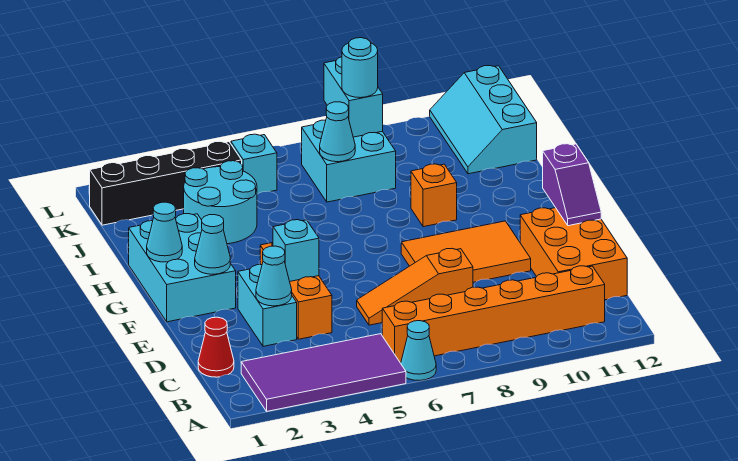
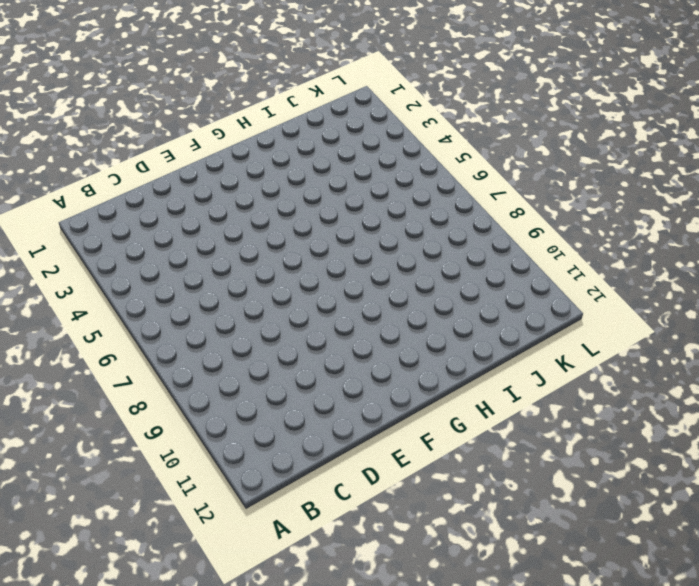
none -> purple tile A2:B5 level 1
none -> cyan cone A6 level 1
none -> orange brick B6:B11 level 1

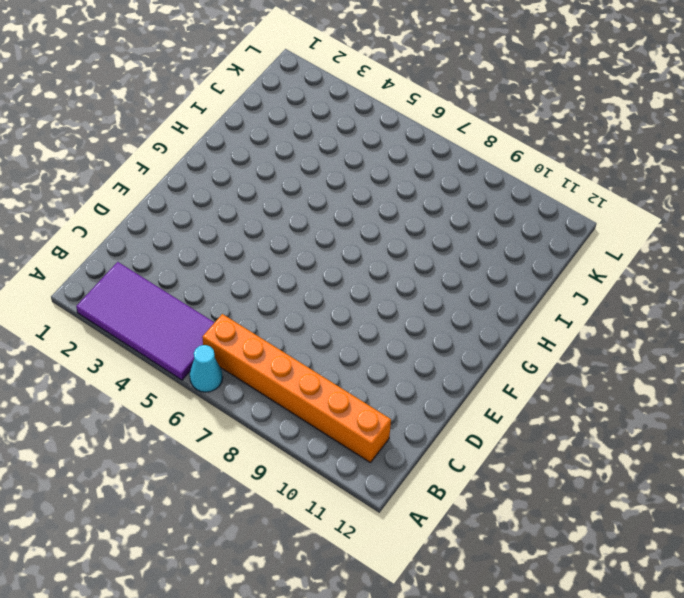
none -> red cone C1 level 1
none -> orange brick C11:E12 level 1
none -> cyan brick D3:E3 level 1

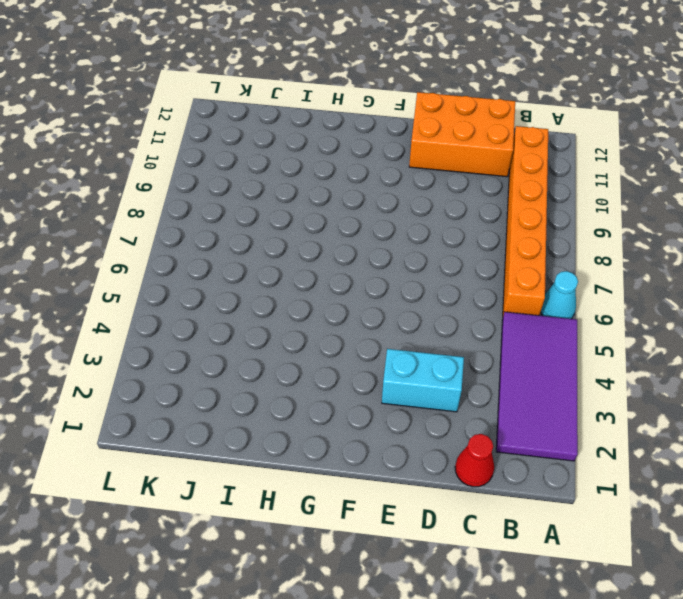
none -> orange brick D4:F4 level 1
none -> orange slope D6:D8 level 1 top 8
none -> orange tile E8:F10 level 1

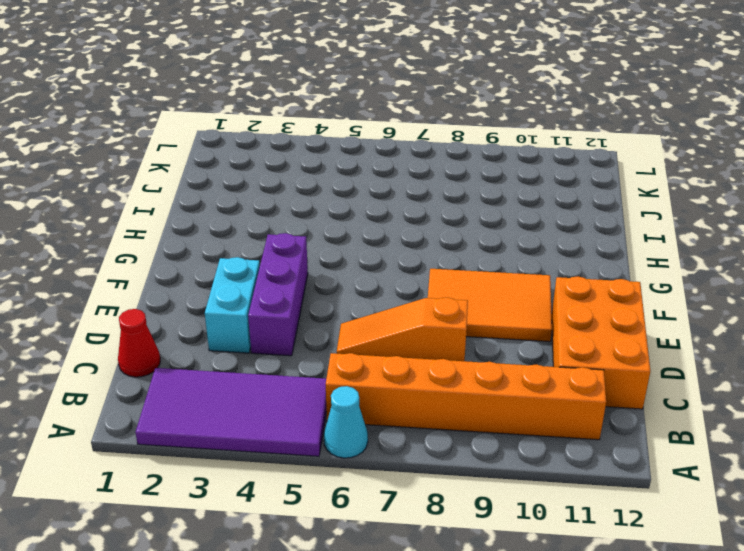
purple brick D4:F4 level 1 -> orange brick D4:F4 level 1
none -> cyan brick F1:H2 level 1
none -> orange brick H9 level 1
none -> cyan round brick I3:J4 level 1

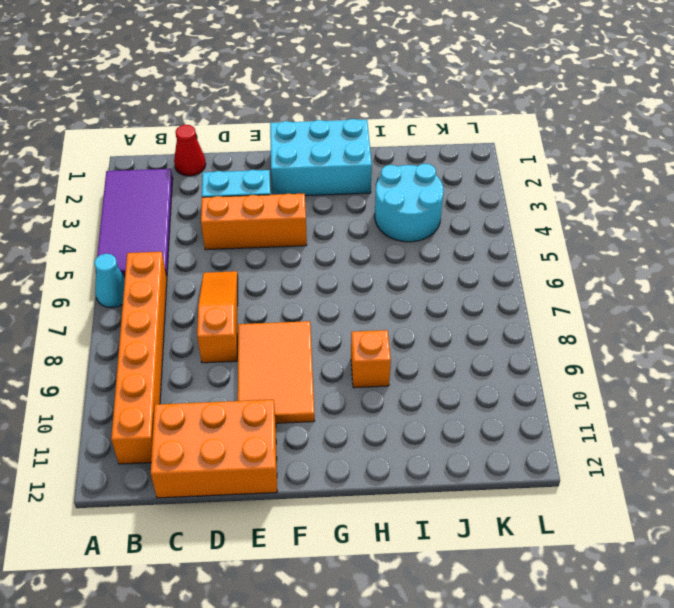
none -> cyan brick J7:K8 level 1
none -> cyan slope J11:L12 level 1 top 12
none -> black brick K1:K4 level 1

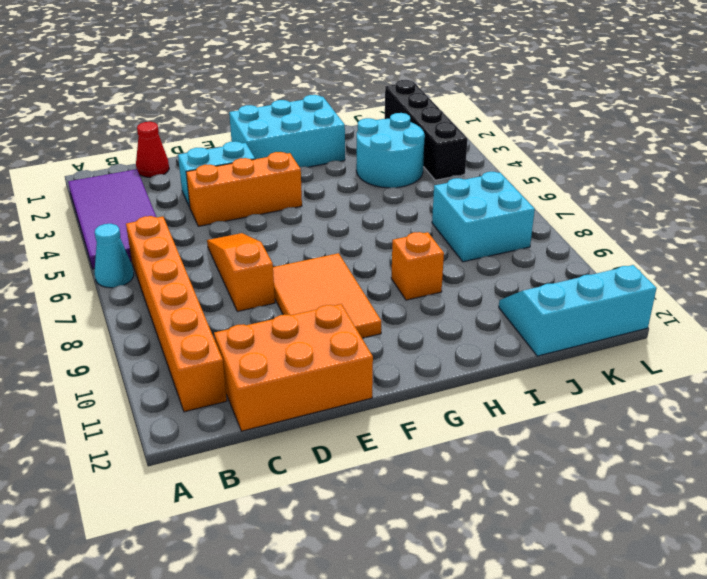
none -> cyan brick K5 level 1
none -> cyan cone D3 level 2
none -> cyan brick E4 level 2

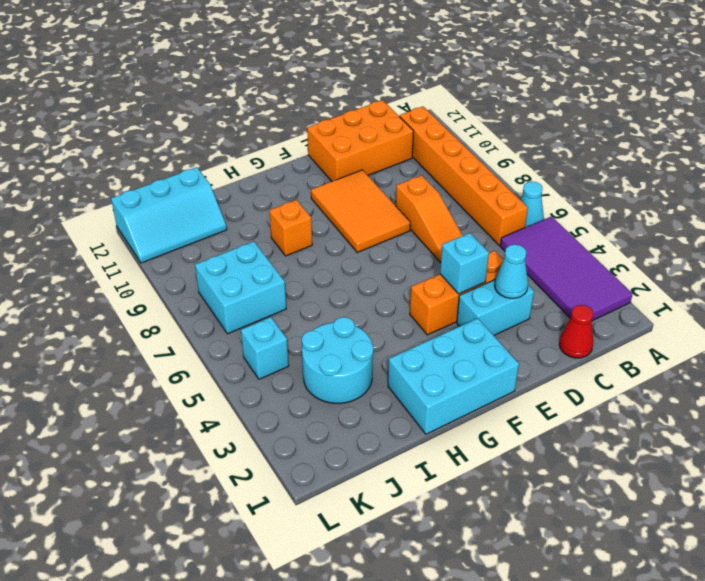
none -> black brick K1:K4 level 1
none -> purple slope E12:F12 level 2 top F
none -> cyan cone F2 level 2

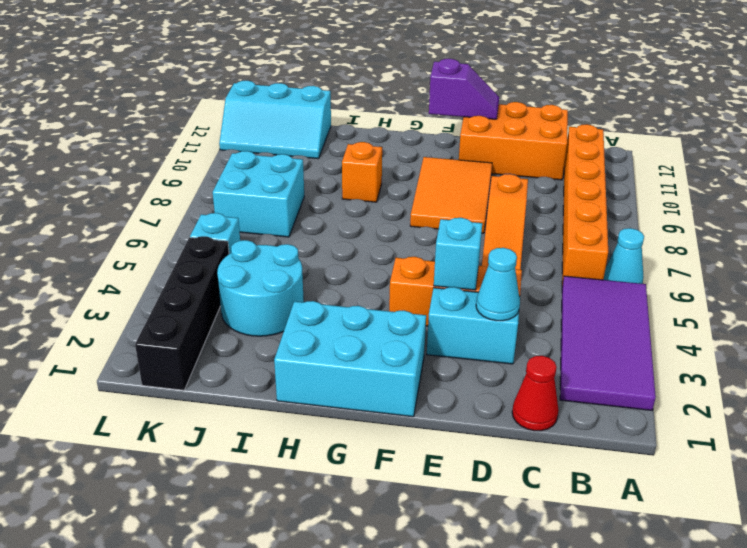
none -> cyan cone F2 level 2
none -> cyan cone G1 level 2
none -> cyan cone J7 level 2

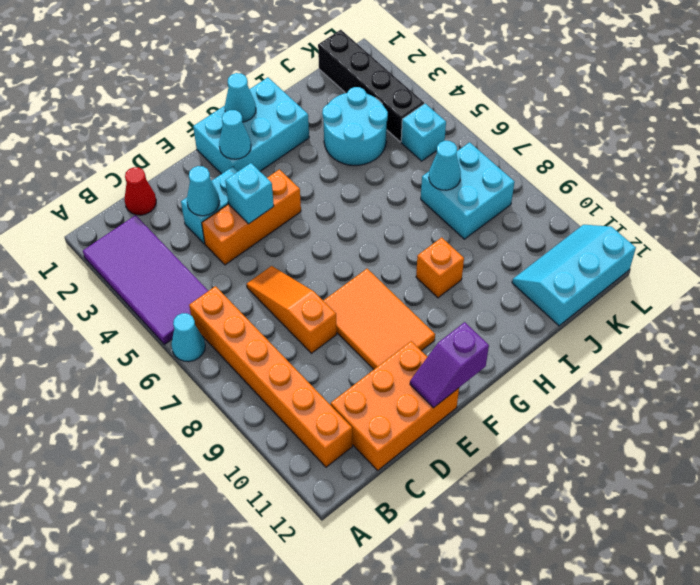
none -> cyan brick K8:L8 level 2
none -> cyan round brick K8 level 3

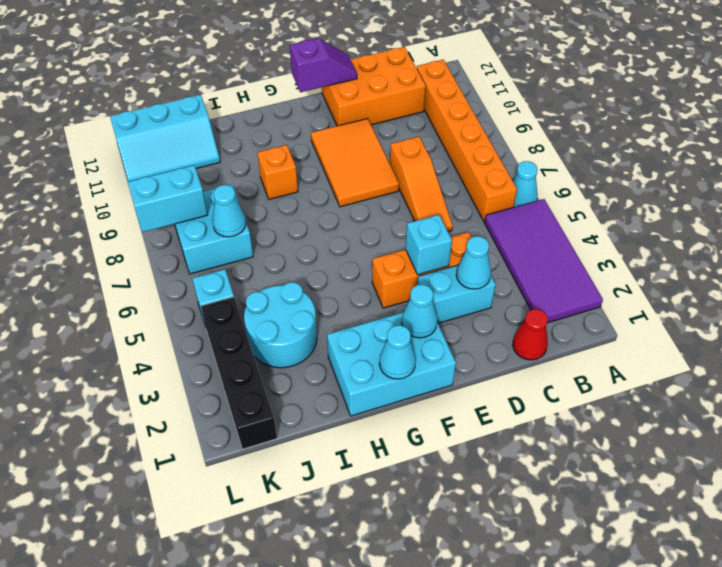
none -> cyan round brick K8 level 3

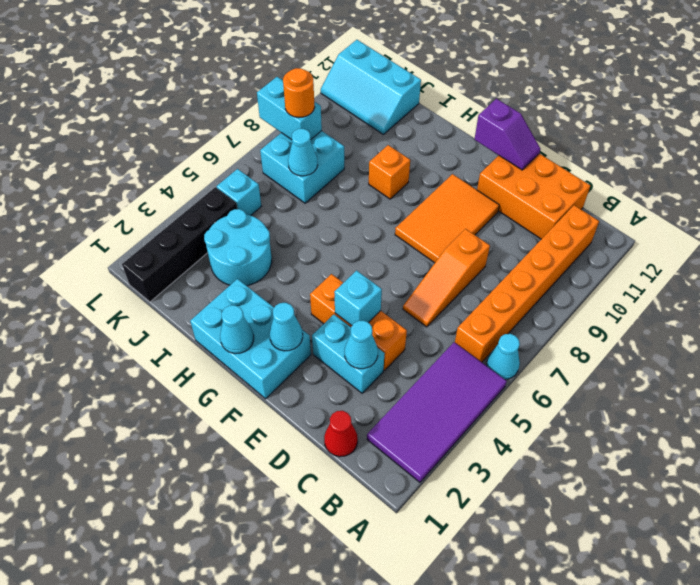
orange round brick K8 level 3 -> cyan round brick K8 level 3

